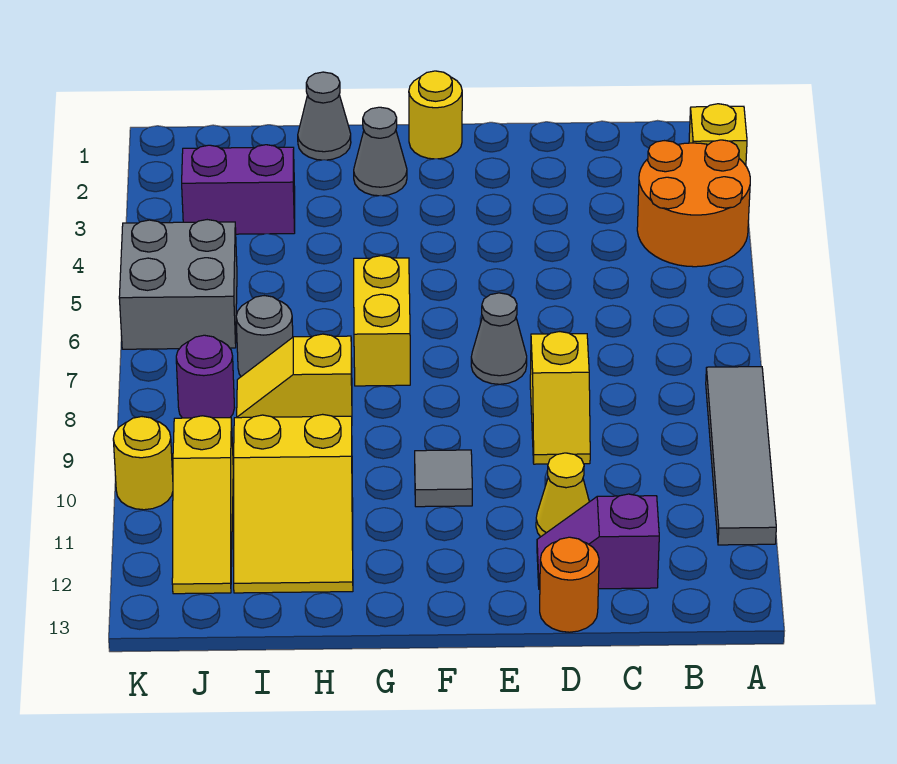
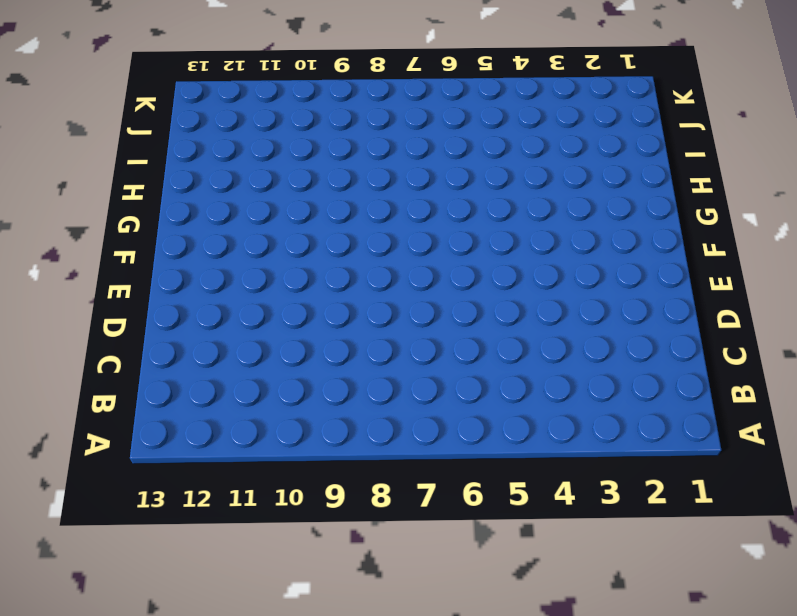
none -> yellow brick A2 level 1
none -> orange round brick A3:B4 level 1
none -> grey tile A8:A11 level 1

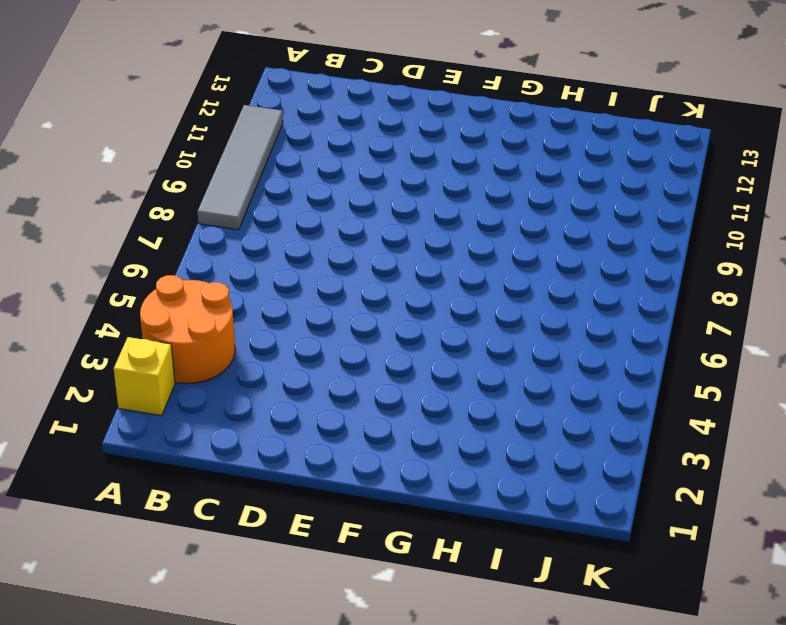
none -> purple slope C12:D12 level 1 top C
none -> yellow slope D8:D9 level 1 top 8
none -> yellow cone D11 level 1

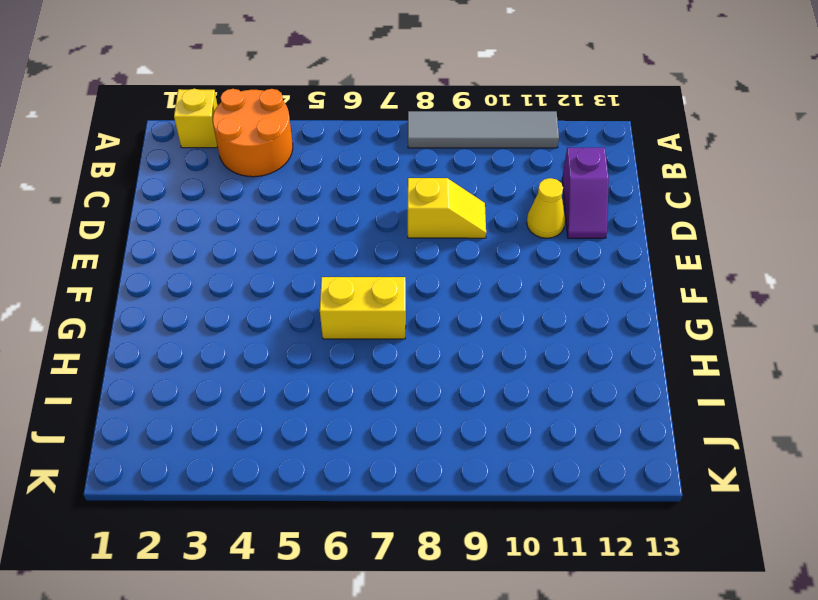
none -> orange round brick D13 level 1
none -> grey cone E7 level 1
none -> yellow round brick F1 level 1

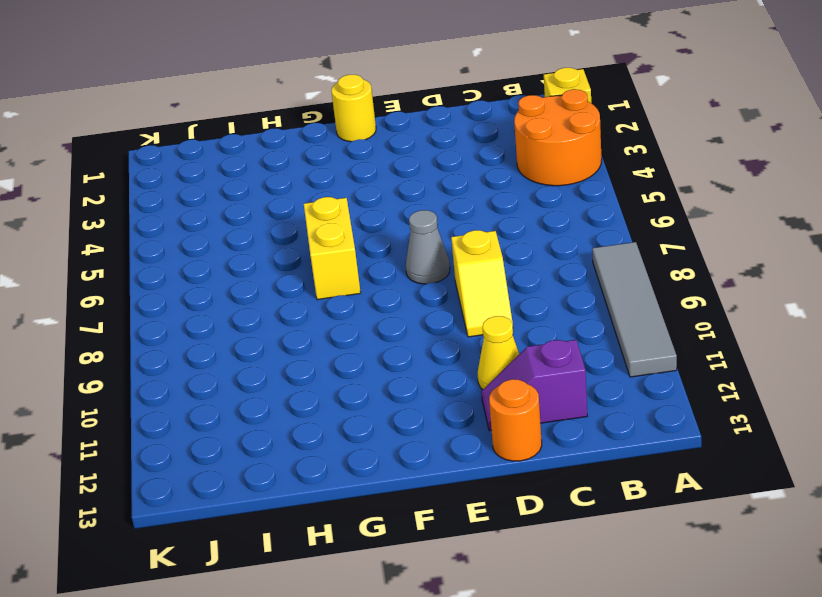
none -> grey tile F10 level 1
none -> grey cone G2 level 1
none -> grey cone H1 level 1

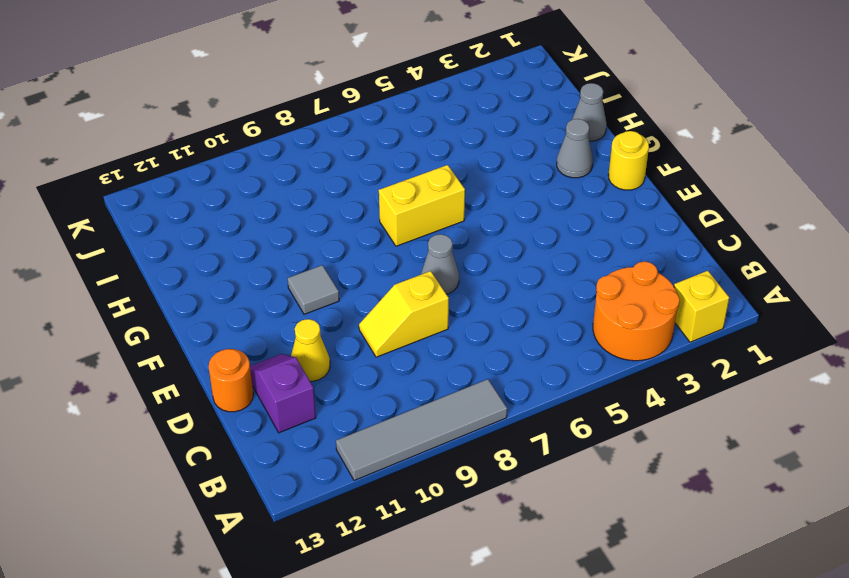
none -> yellow slope H8:I8 level 1 top H
none -> yellow slope H10:I12 level 1 top 10
none -> purple brick I3:J3 level 1

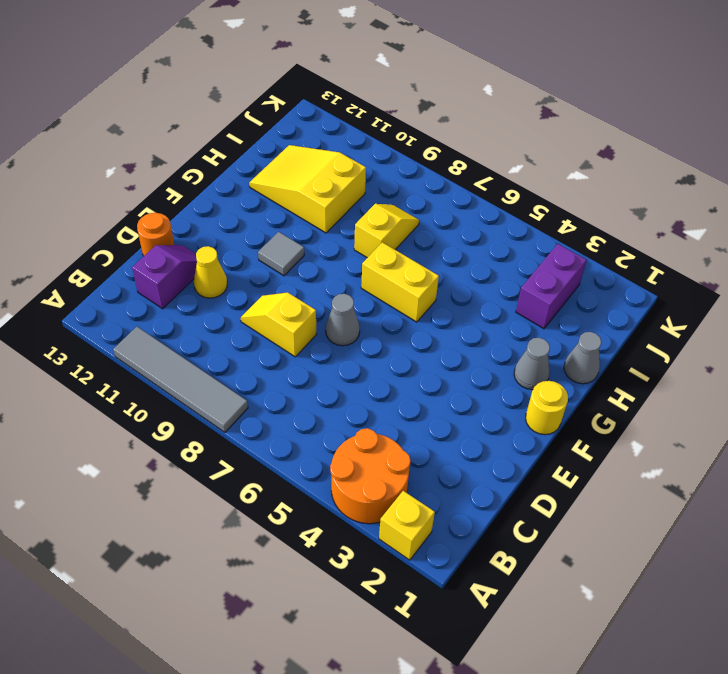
none -> grey round brick I7 level 1
none -> grey brick J5:K6 level 1
none -> purple round brick J8 level 1

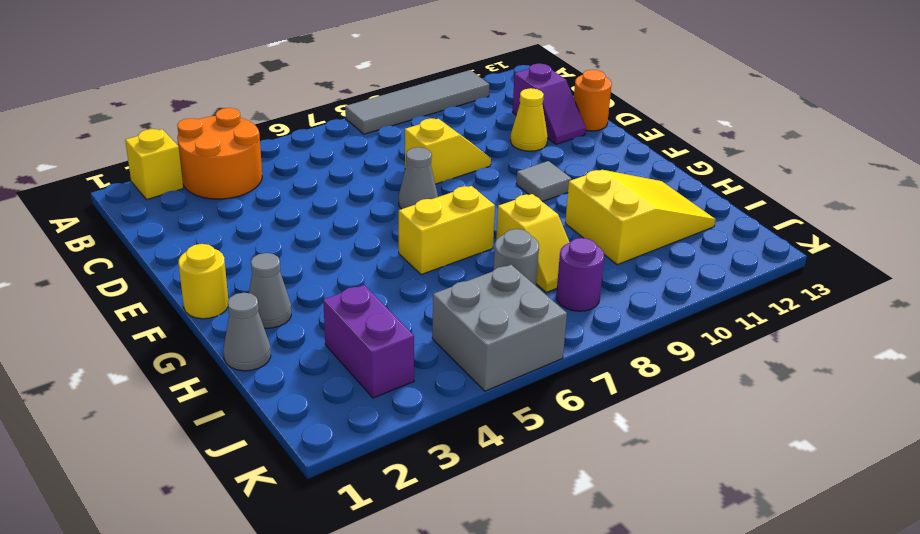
none -> yellow slope J10:J12 level 1 top 10
none -> yellow round brick K10 level 1

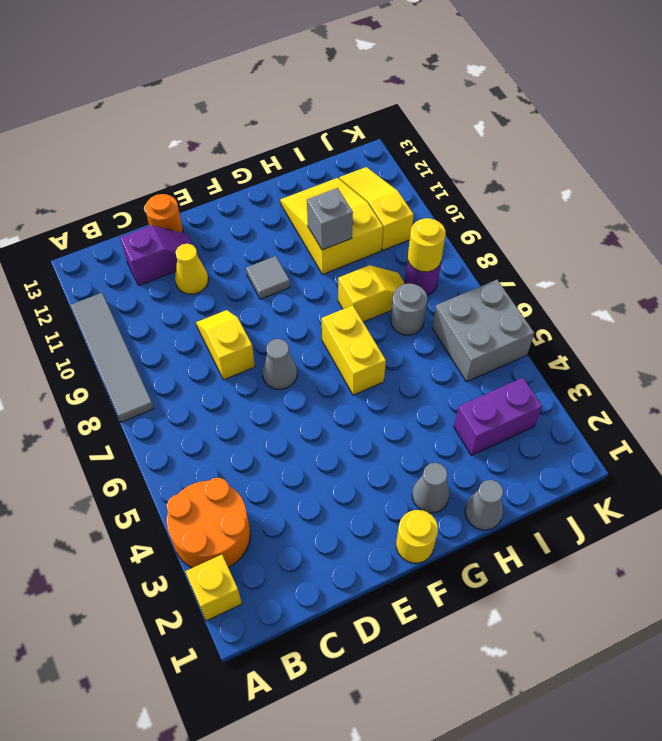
grey brick H10 level 2 -> none
yellow round brick J8 level 2 -> yellow round brick K10 level 1

